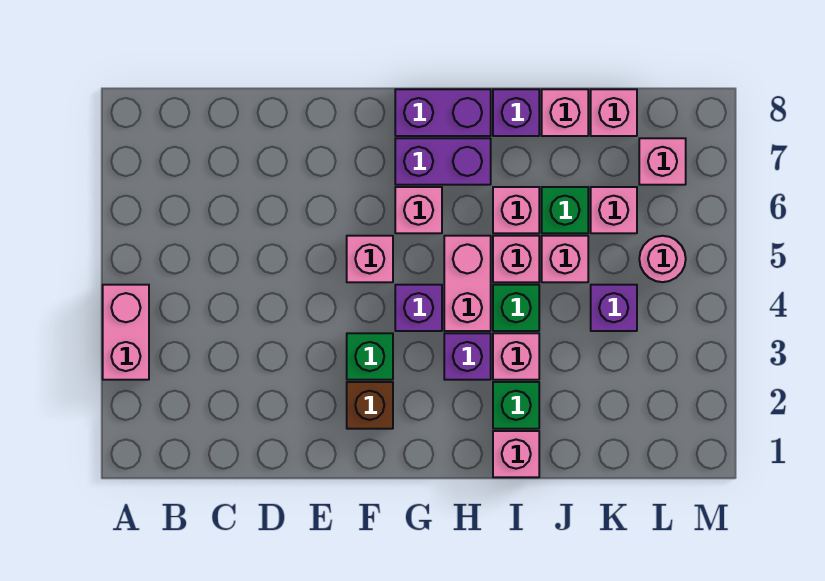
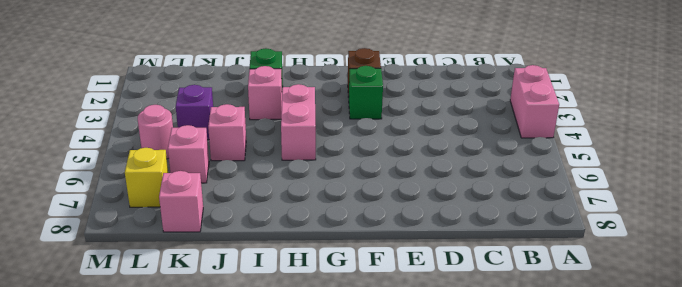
yellow brick L7 level 1 -> pink brick L7 level 1
none -> pink brick F5 level 1
none -> purple brick G4 level 1
none -> pink brick G6 level 1

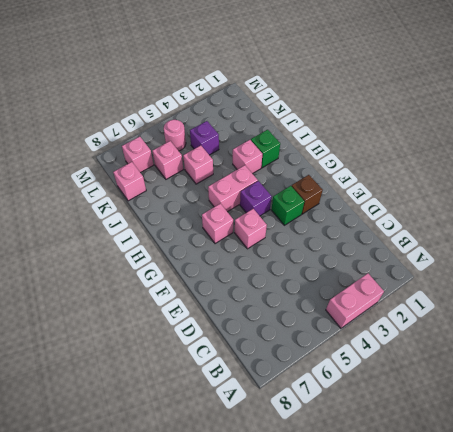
none -> purple brick G7:H7 level 1
none -> purple brick G8:H8 level 1
none -> purple brick H3 level 1

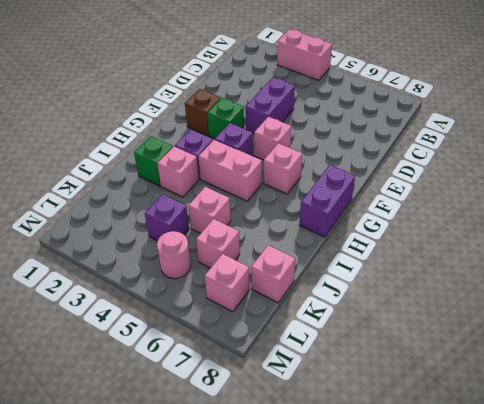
purple brick D4:E4 level 1 -> purple brick G7:H7 level 1
none -> pink brick I1 level 1
none -> green brick I4 level 1
none -> pink brick I5 level 1

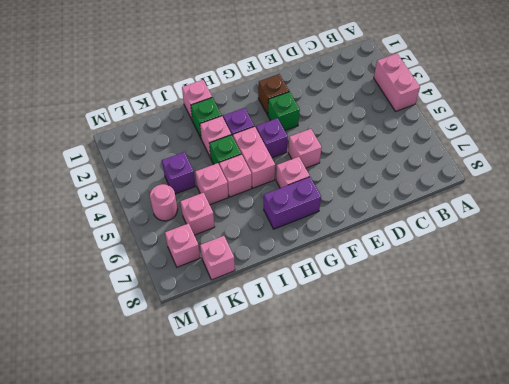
none -> purple brick G8:H8 level 1
none -> pink brick I6 level 1
none -> purple brick I8 level 1

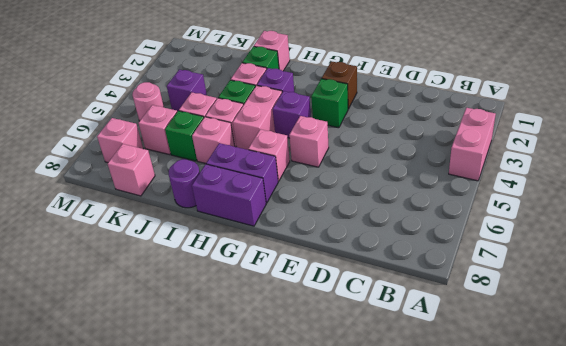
purple round brick I8 level 1 -> purple brick I8 level 1
none -> pink brick J8 level 1

